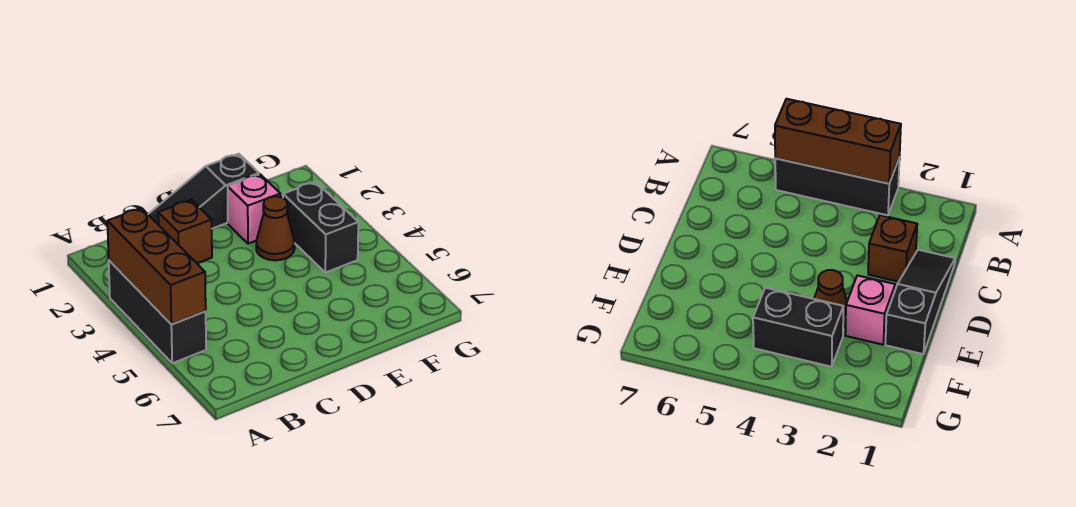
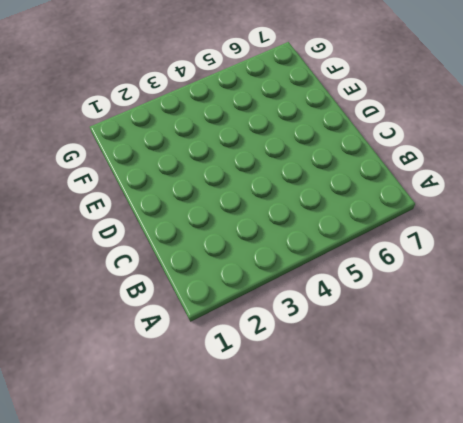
none -> black brick A3:A5 level 1
none -> black slope C1:E1 level 1 top E

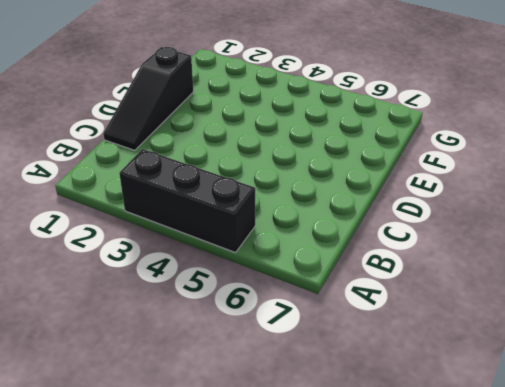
none -> brown brick C2 level 1
none -> pink brick E2 level 1

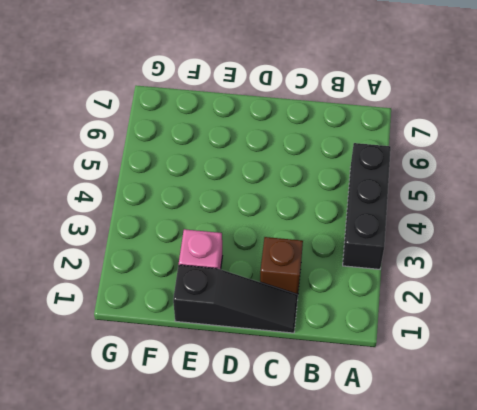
none -> brown cone E3 level 1
none -> black brick F3:F4 level 1

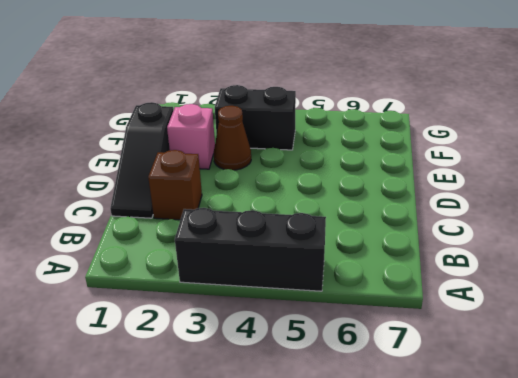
none -> brown brick A3:A5 level 2

